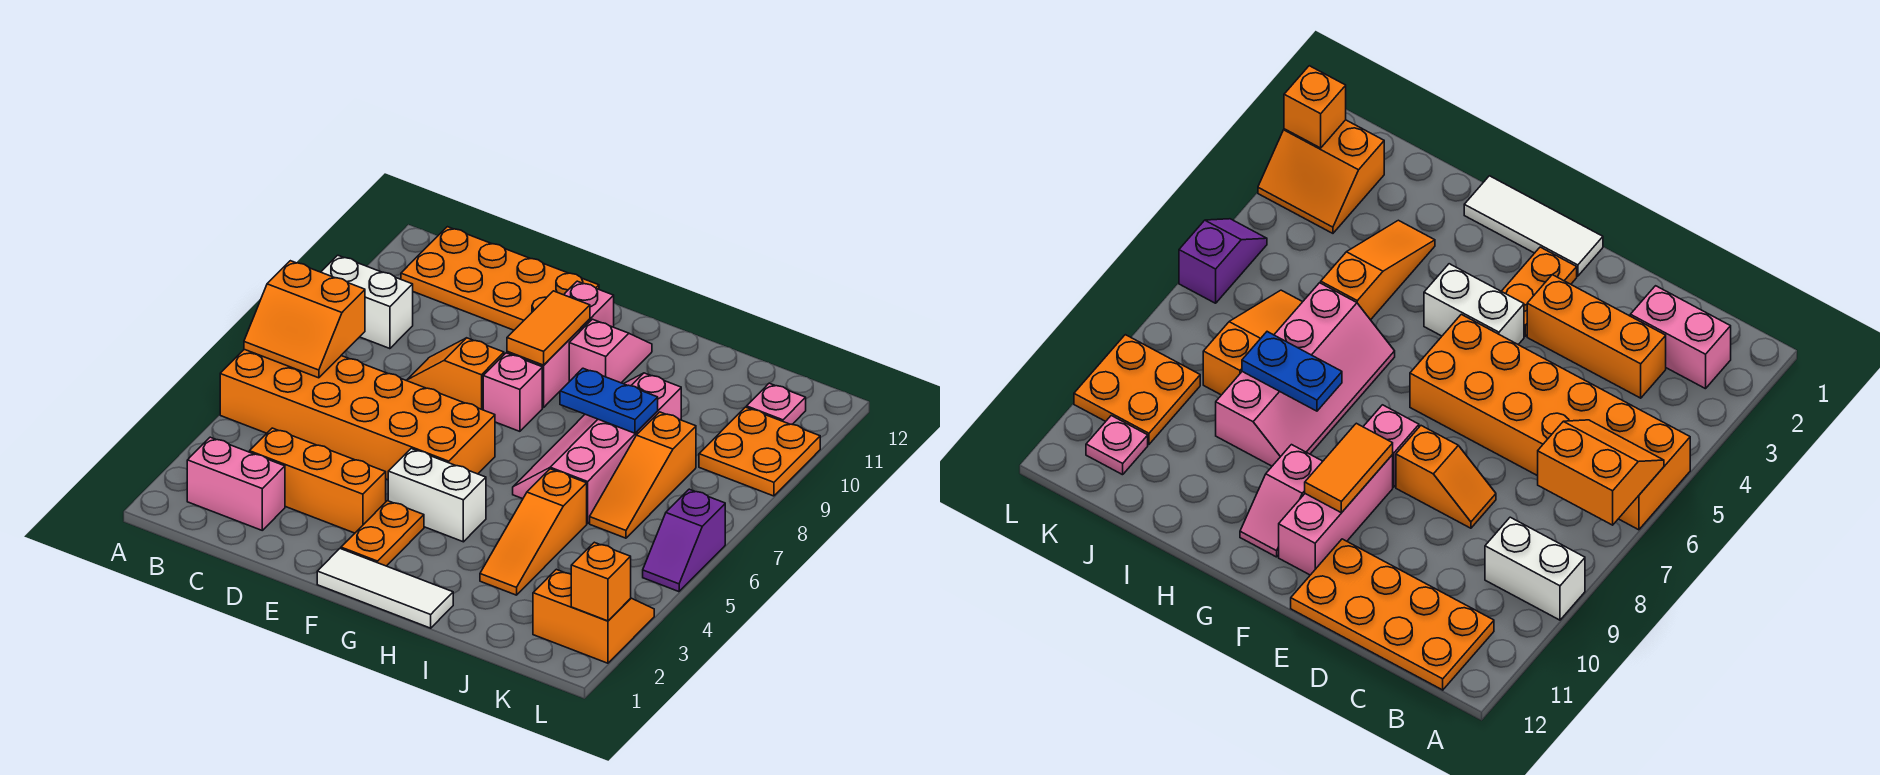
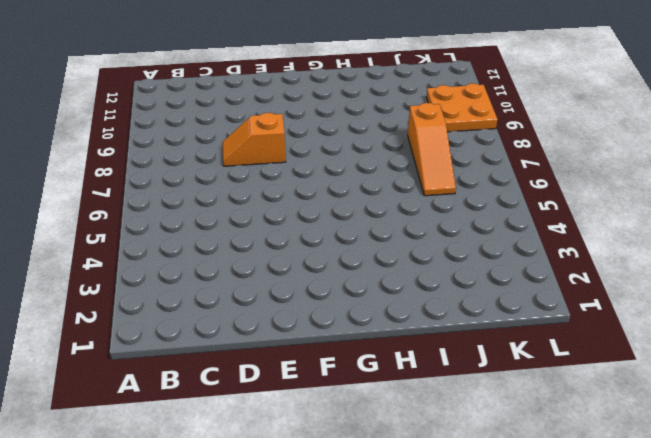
none -> orange brick A5:F6 level 1
none -> white brick A9:B9 level 1
none -> pink brick B2:C2 level 1

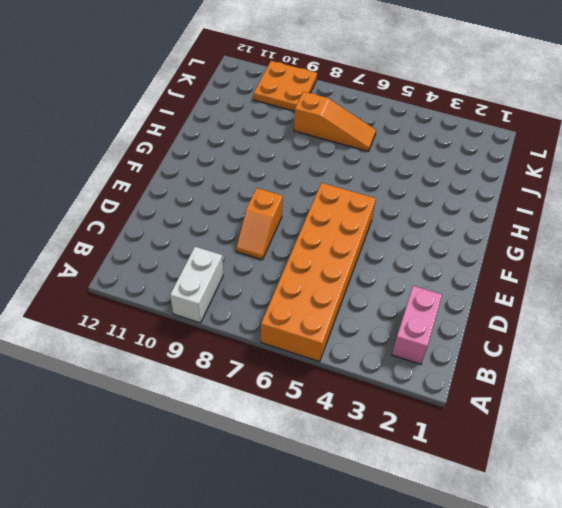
none -> orange plate B11:E12 level 1
none -> orange brick C3:E3 level 1
none -> white tile F1:H1 level 1

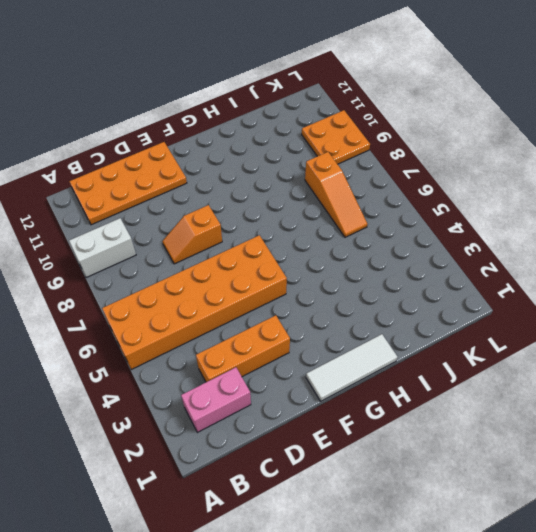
none -> orange plate F2:F3 level 1
none -> white brick F4:G4 level 1
none -> pink brick F8 level 1

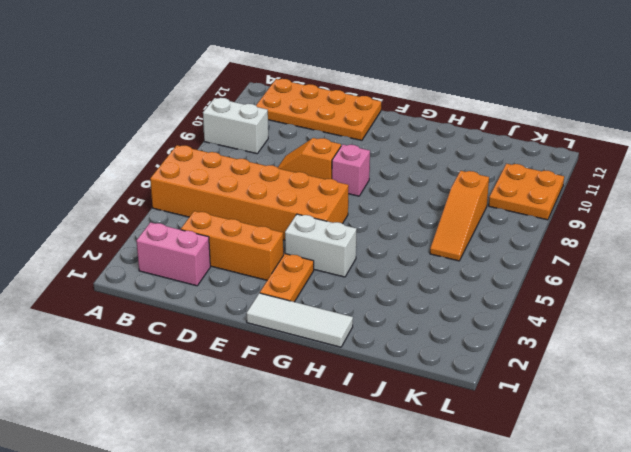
none -> pink brick F9:F11 level 1
none -> pink slope G10:G11 level 1 top 10
none -> pink slope H6:I9 level 1 top I

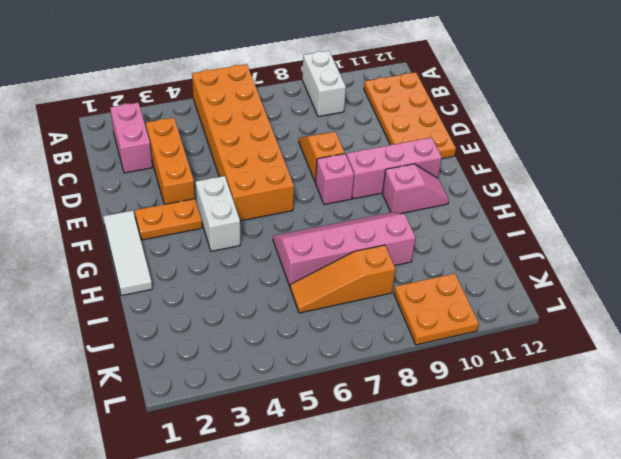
none -> orange slope I3:I5 level 1 top 5
none -> orange slope K2:L3 level 1 top 2
none -> pink plate K11 level 1

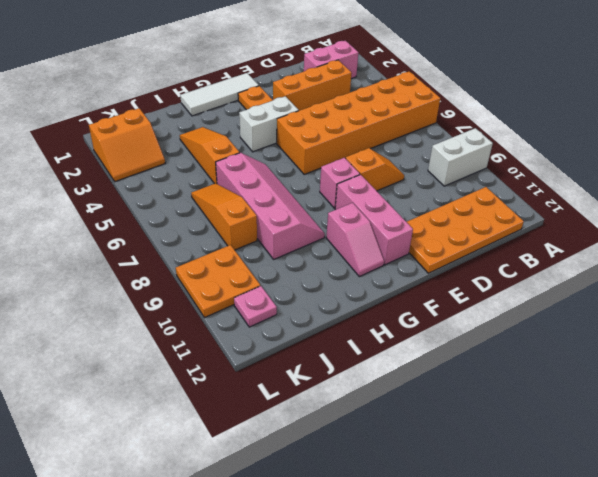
none -> purple slope L5:L6 level 1 top 6
none -> orange slope A6:B7 level 2 top 7
none -> orange tile F9:F10 level 2

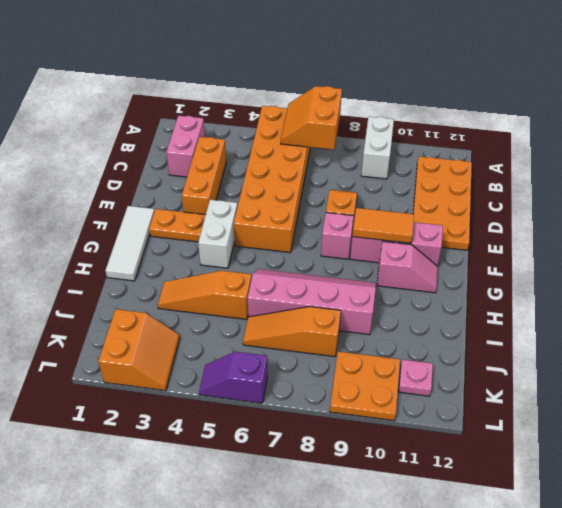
none -> blue plate H8:I8 level 2
none -> orange brick L2 level 2

